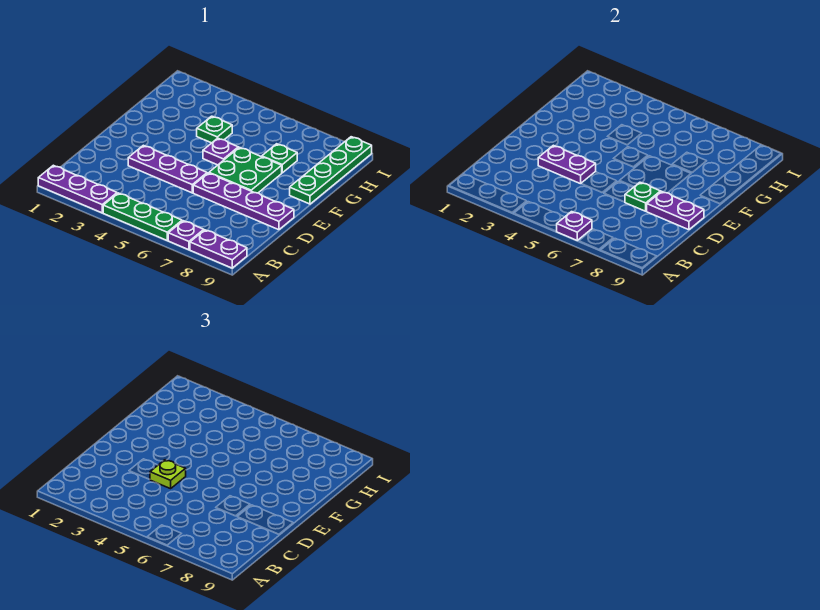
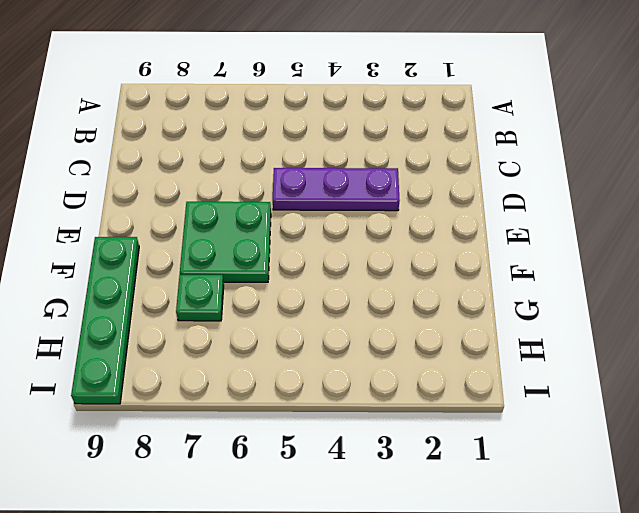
none -> purple plate A1:A3 level 1
none -> green plate A4:A6 level 1
none -> purple plate A7 level 1

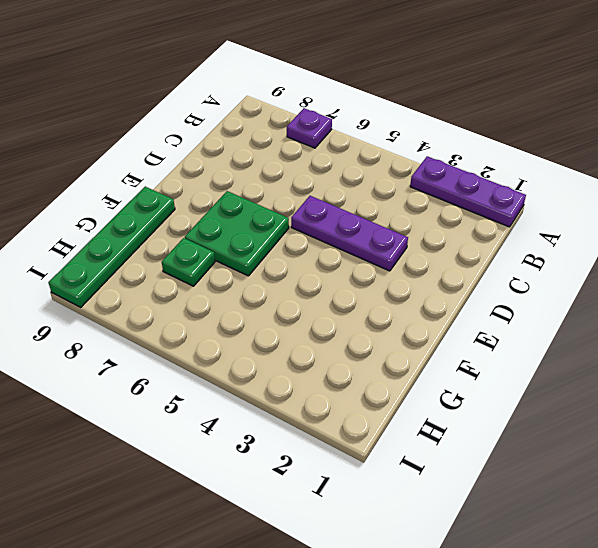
none -> green plate A4:A6 level 1
none -> purple plate A8:A9 level 1
none -> purple plate D6:D9 level 1

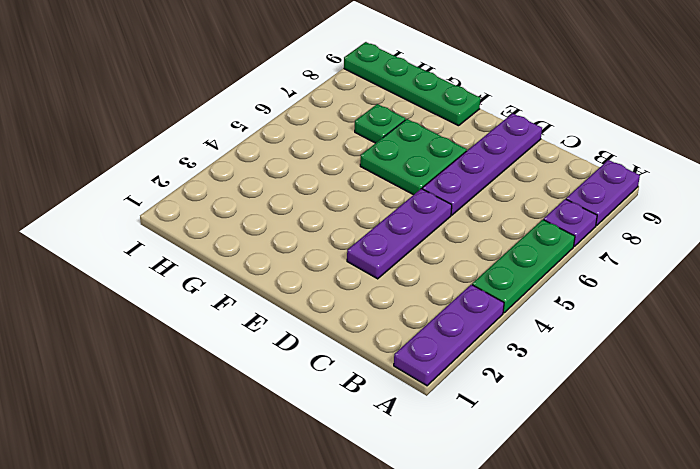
none -> purple plate F5 level 1
none -> green plate G4 level 1
none -> purple plate A6 level 2

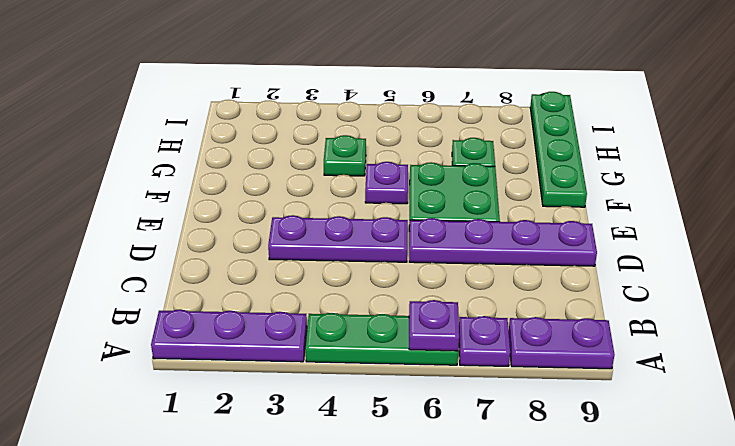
none -> purple plate D3:D4 level 2
none -> green plate D7 level 2
none -> purple plate D8:D9 level 2

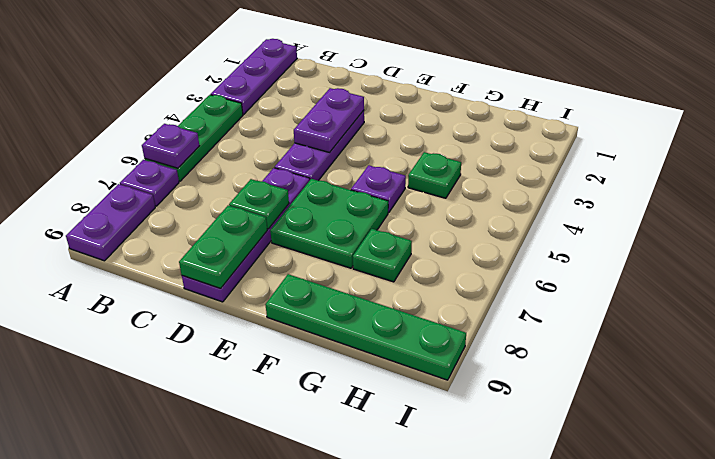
green plate D8:D9 level 2 -> purple plate D8:D9 level 2
none -> lime plate D4 level 3

